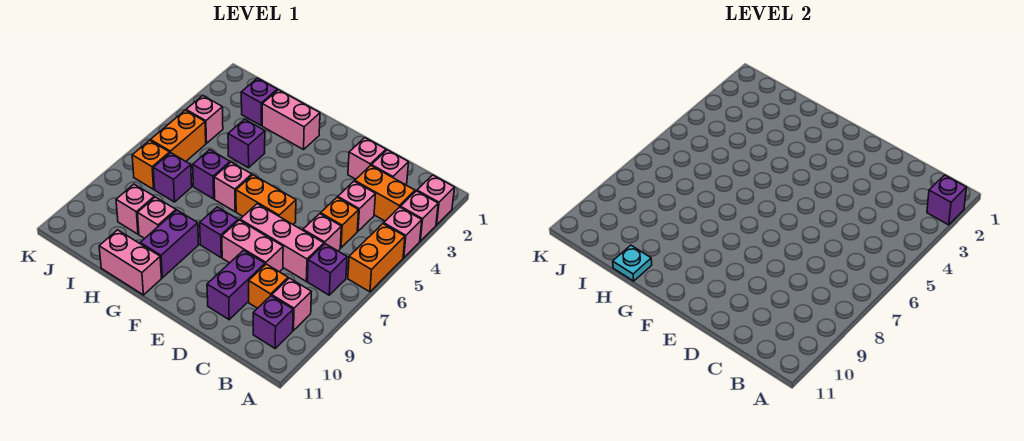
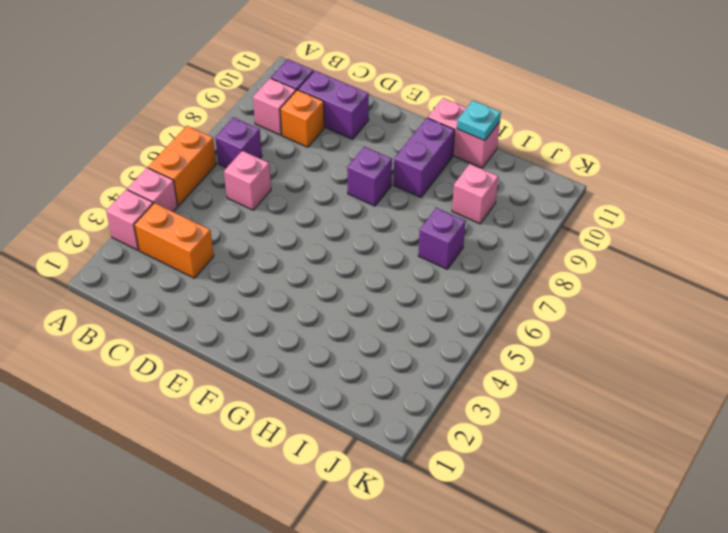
purple brick C10:D10 level 1 -> purple brick D9:D10 level 1
none -> pink brick A2 level 1
none -> pink brick C2 level 1
none -> pink brick C4 level 1
none -> orange brick C5 level 1

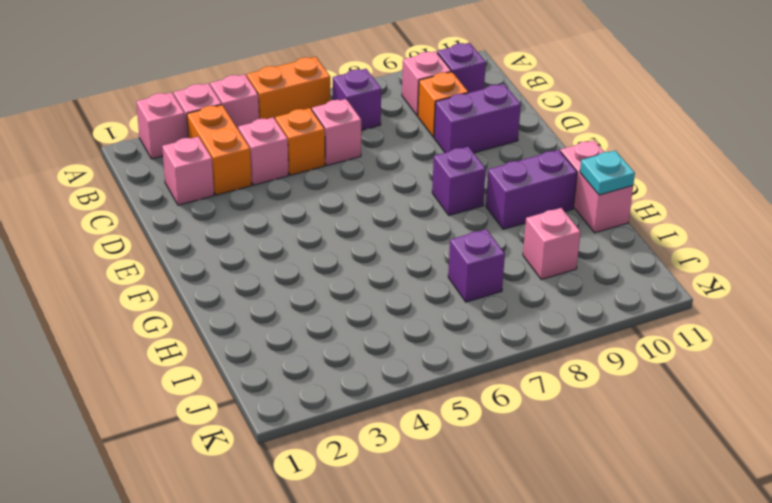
none -> pink brick C7:E7 level 1
none -> pink brick D2 level 1
none -> pink brick D8:E8 level 1
none -> orange brick E6:F6 level 1

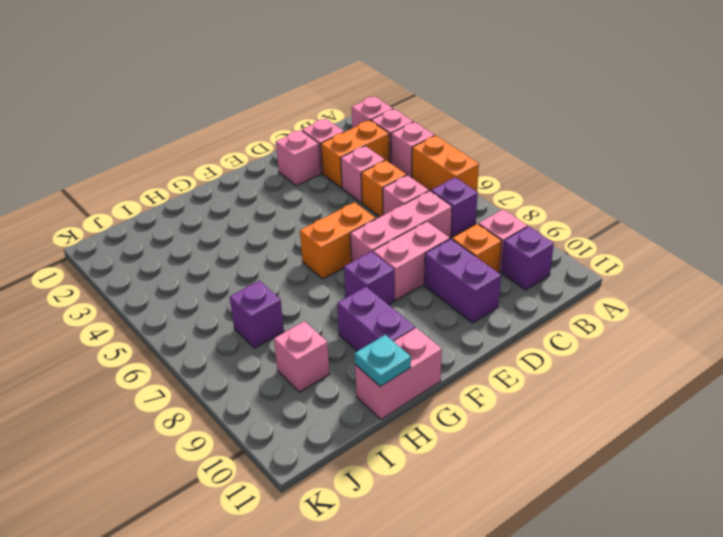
none -> pink brick G2:H2 level 1
none -> pink brick G6 level 1
none -> purple brick H4 level 1
none -> purple brick H6 level 1

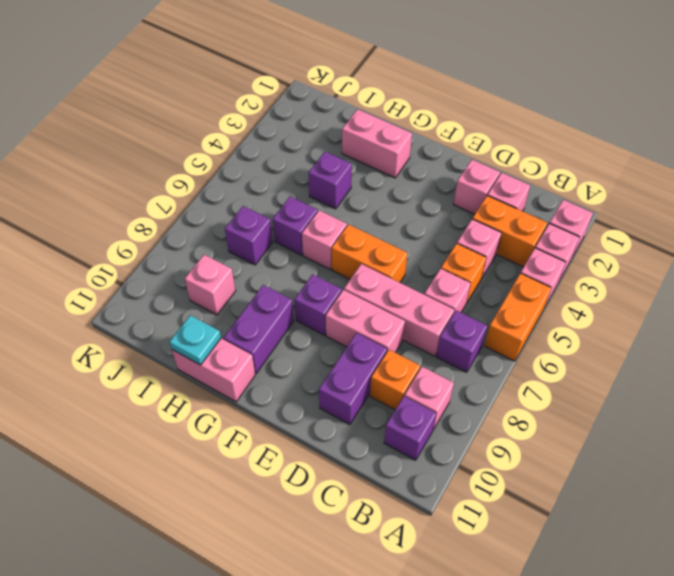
none -> pink brick H9 level 1
none -> purple brick I2 level 1
none -> pink brick J4 level 1
none -> orange brick J5:J6 level 1

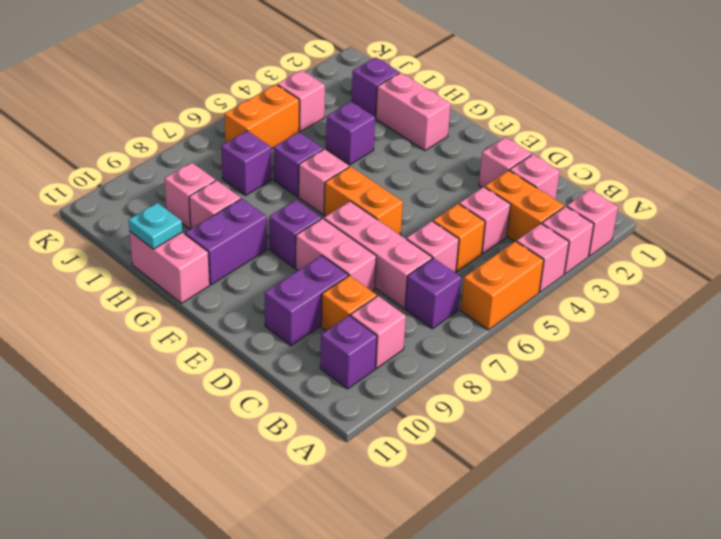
none -> orange brick J7 level 1
none -> purple brick A2 level 2

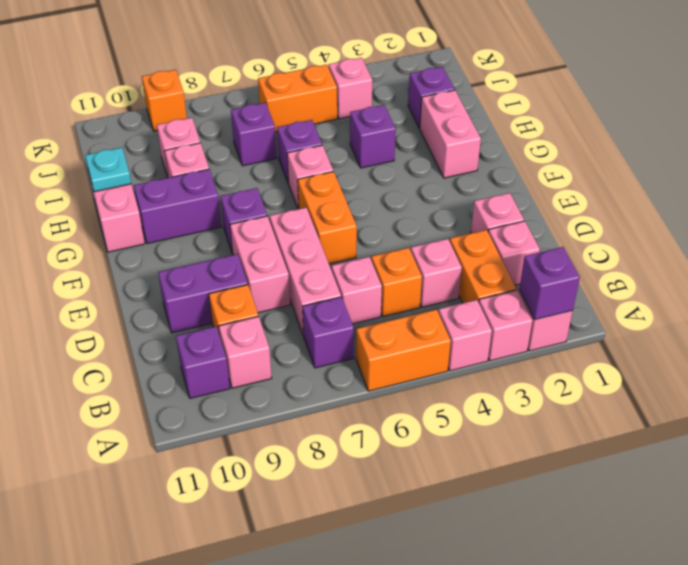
orange brick K9 level 1 -> orange brick J7 level 1

